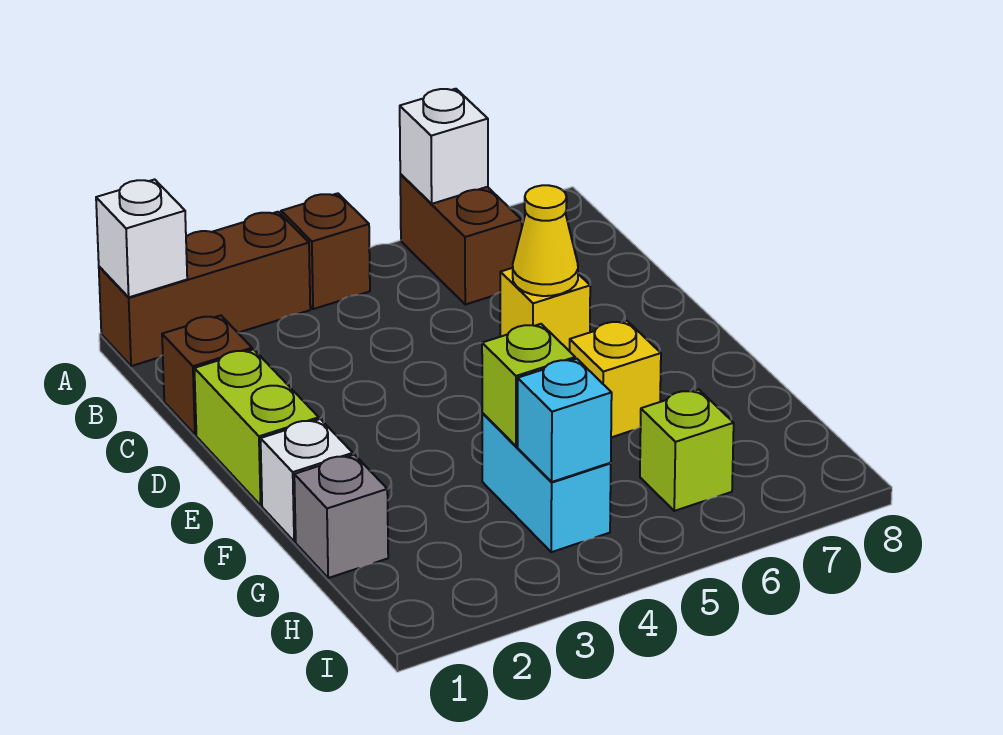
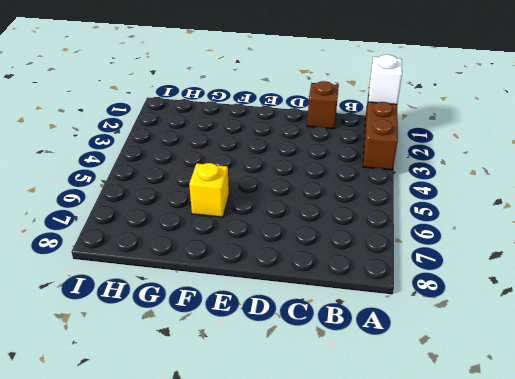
none -> brown brick A4 level 1
none -> brown brick A6:B6 level 1
none -> lime brick D1:E1 level 1

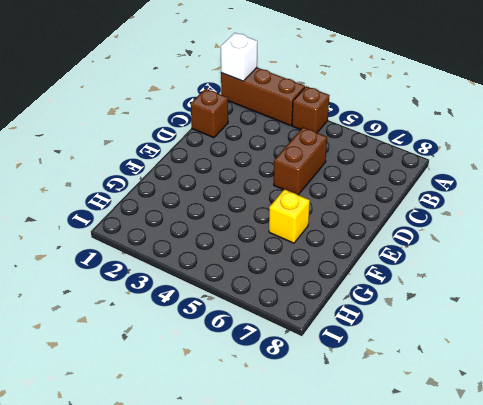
brown brick C5:D5 level 1 -> brown brick A6:B6 level 1
none -> lime brick D1:E1 level 1
none -> yellow brick D6 level 1
none -> white brick F1 level 1

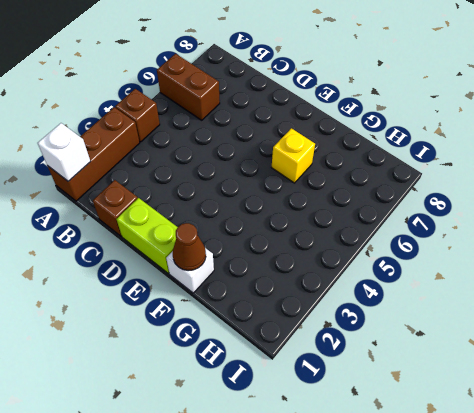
brown cone F1 level 2 -> none
none -> yellow brick D6 level 1
none -> grey brick G1 level 1
none -> cyan brick G4:H4 level 1

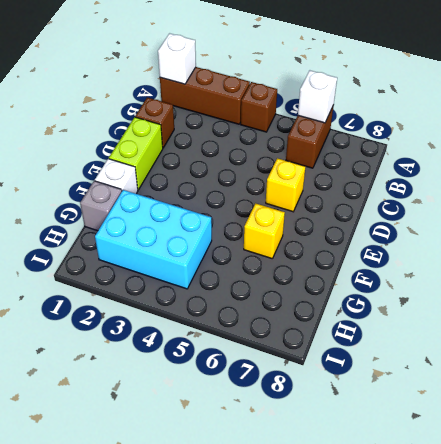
cyan brick G2:H4 level 1 -> cyan brick G4:H4 level 1
none -> lime brick H6 level 1
none -> yellow cone D6 level 2
none -> lime brick G4 level 2

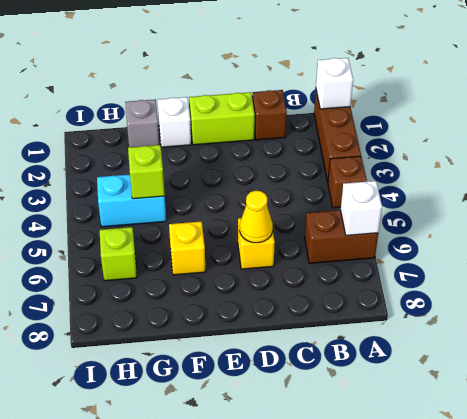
none -> cyan brick H4 level 2

